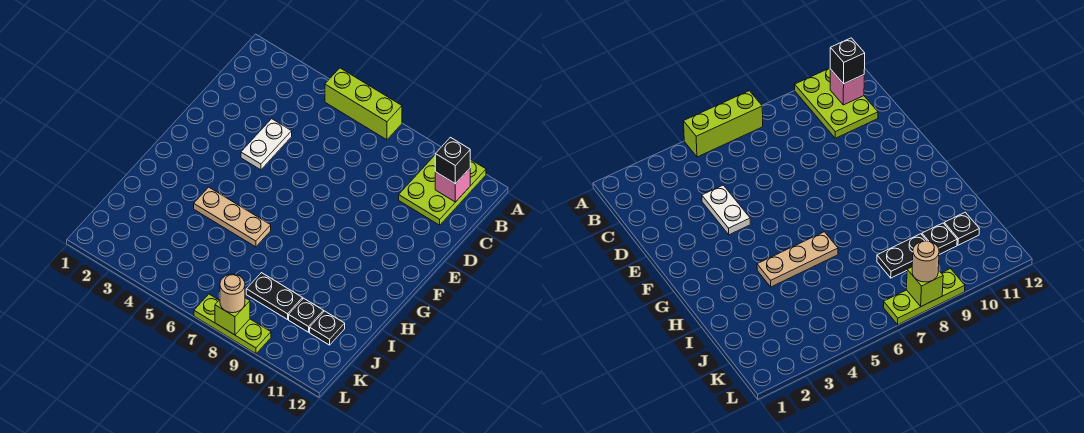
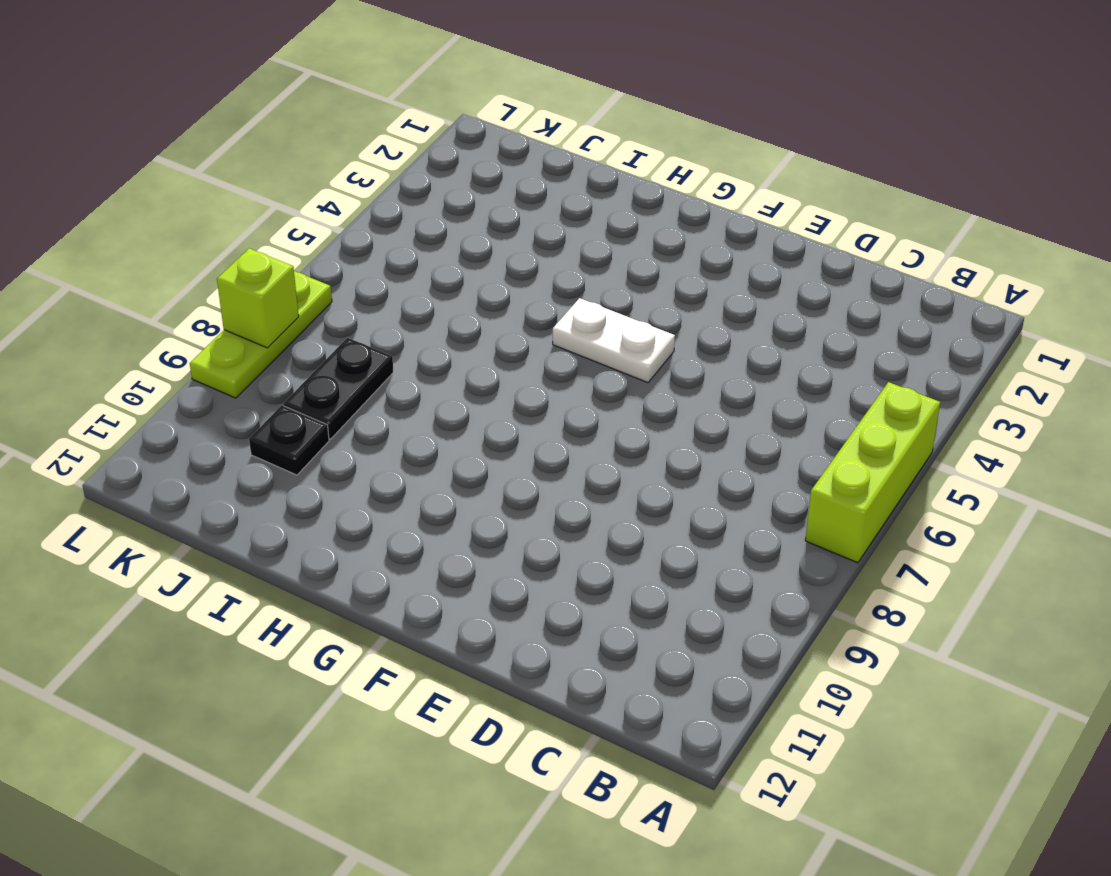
white plate F5:G5 level 1 -> white plate D4:E4 level 1
none -> lime plate A10:C11 level 1
none -> tan plate H4:H6 level 1
none -> black plate J11 level 1

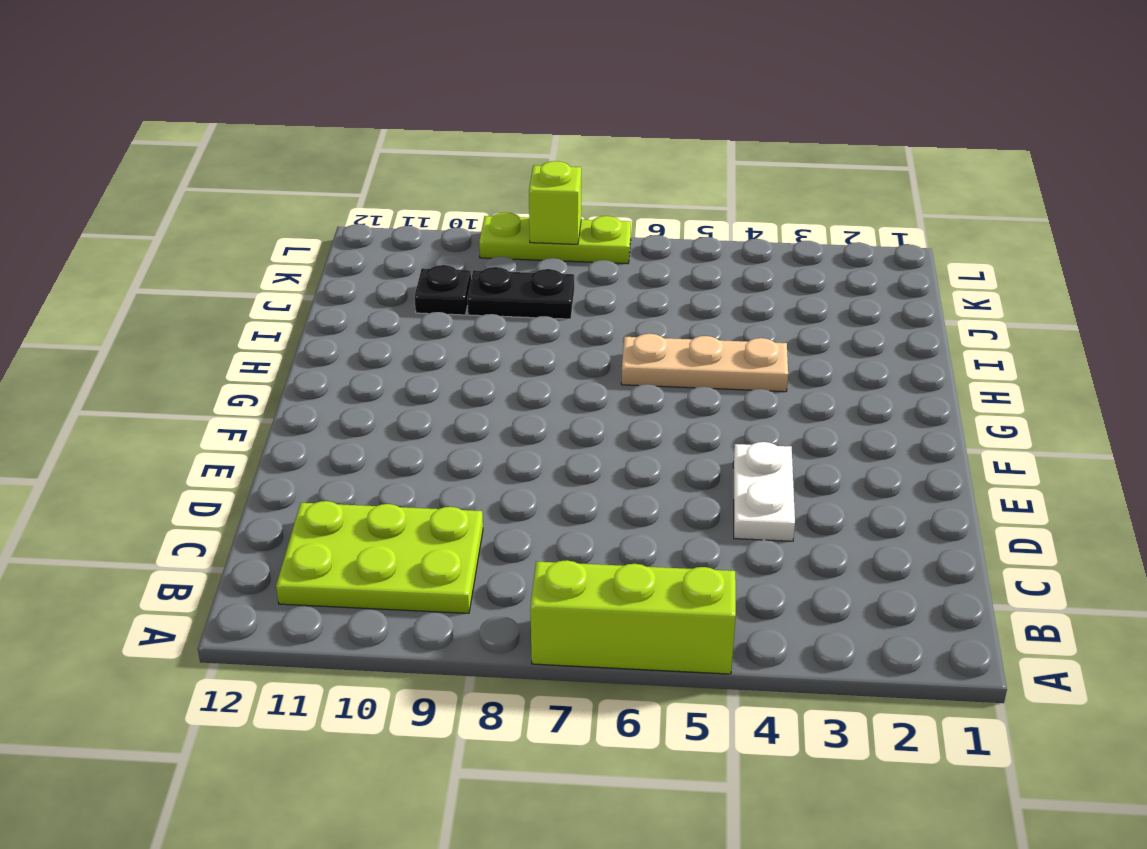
lime plate B9:C11 level 1 -> lime plate A10:C11 level 1
none -> black plate J11 level 1
none -> pink brick B11 level 2
none -> black brick B11 level 3

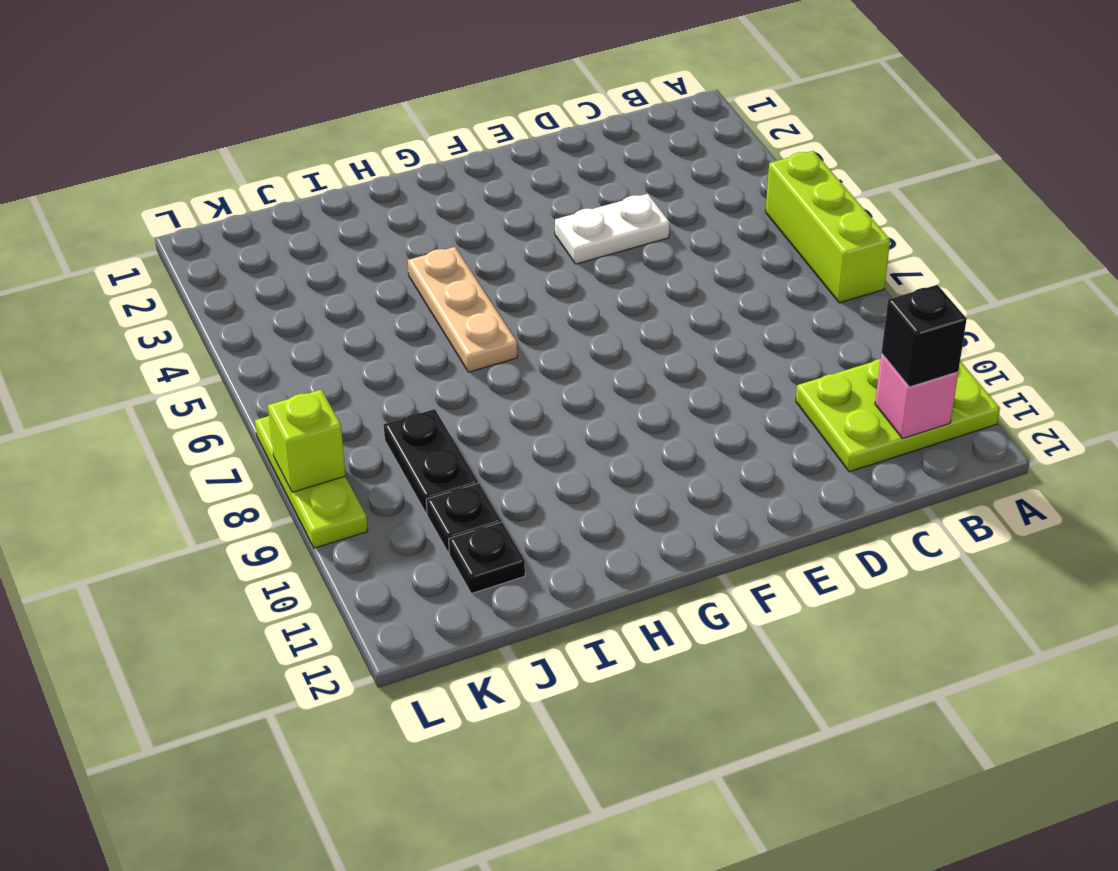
none -> tan round brick L8 level 3

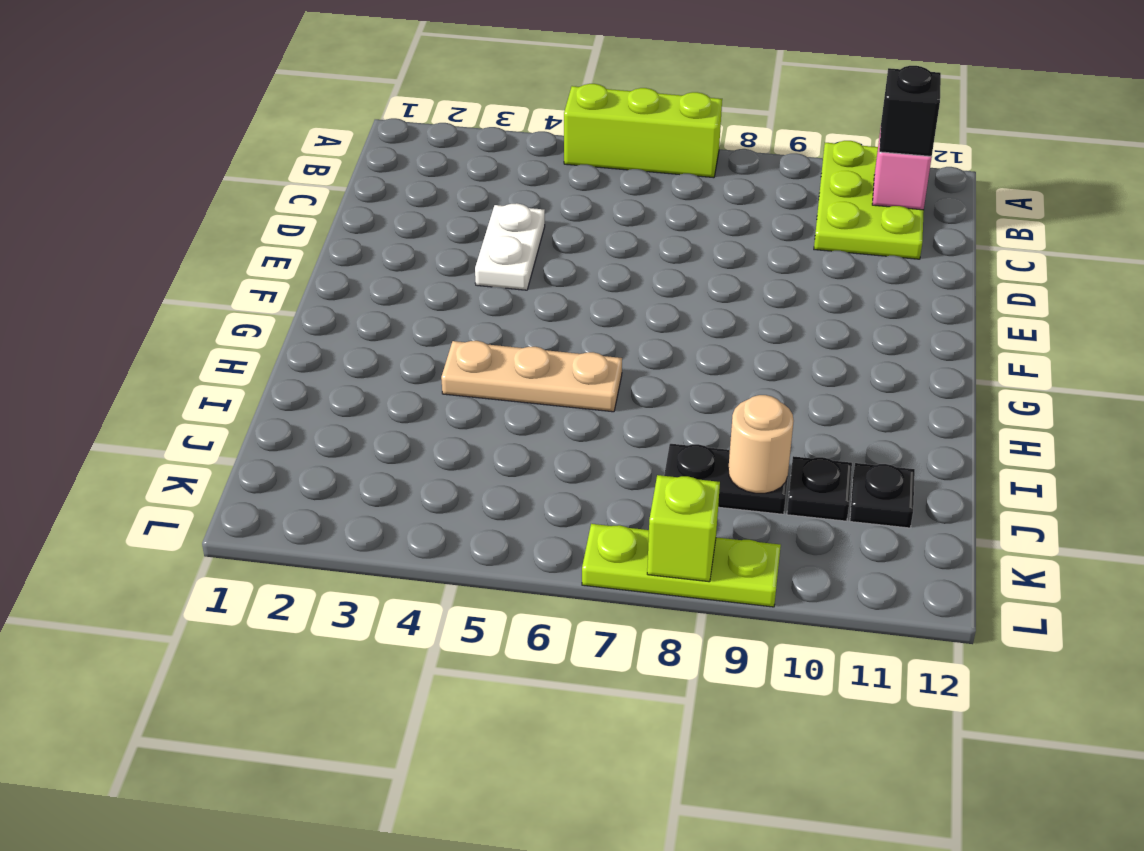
tan round brick J9 level 2 -> tan round brick L8 level 3

